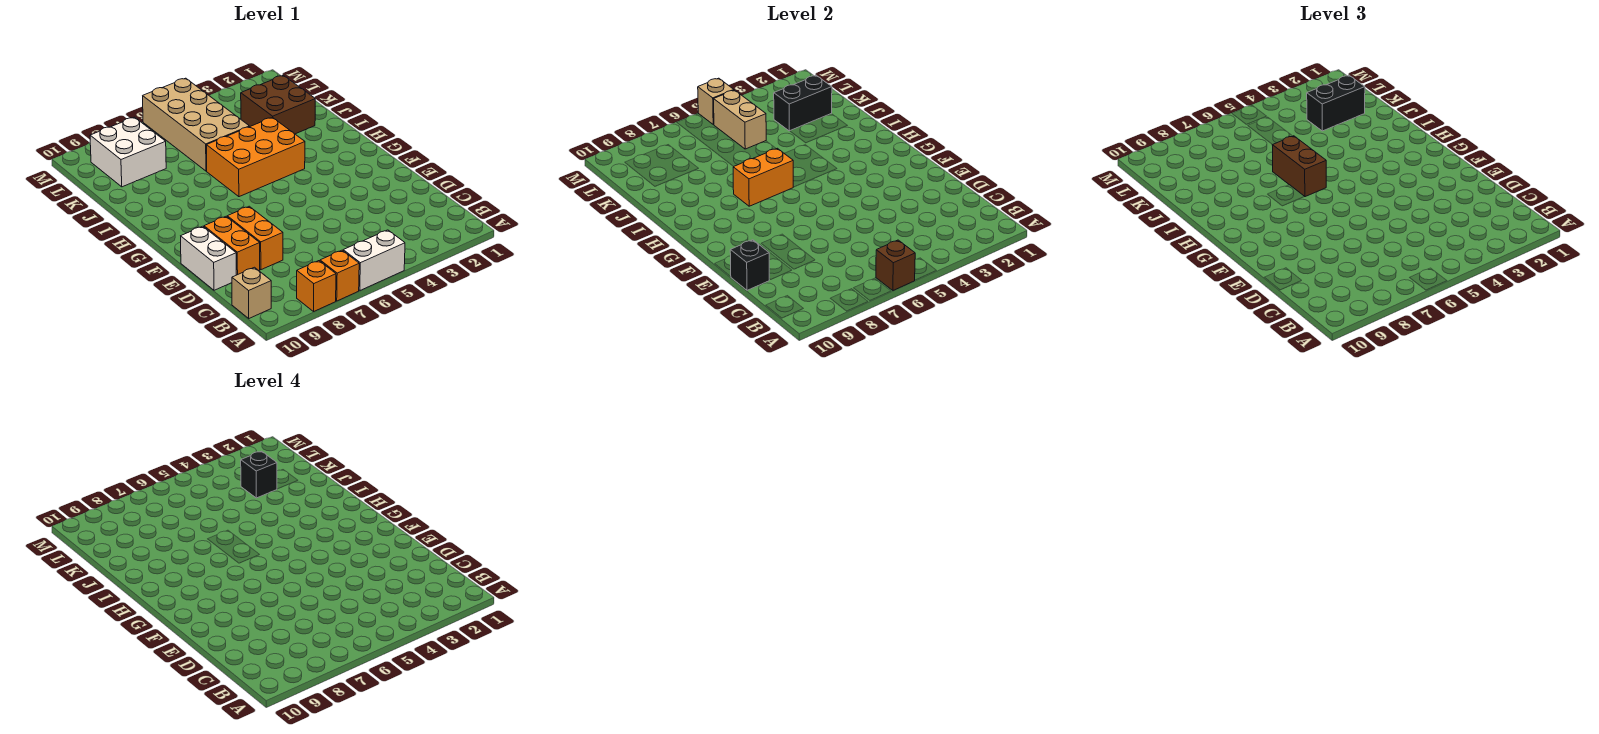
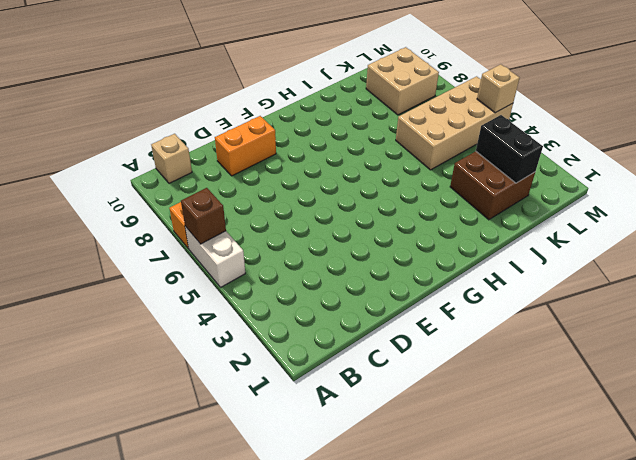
tan brick K8:L9 level 1 -> white brick K8:L9 level 1
none -> orange brick A8 level 1
none -> orange brick D8:E8 level 1
none -> white brick D10:E10 level 1

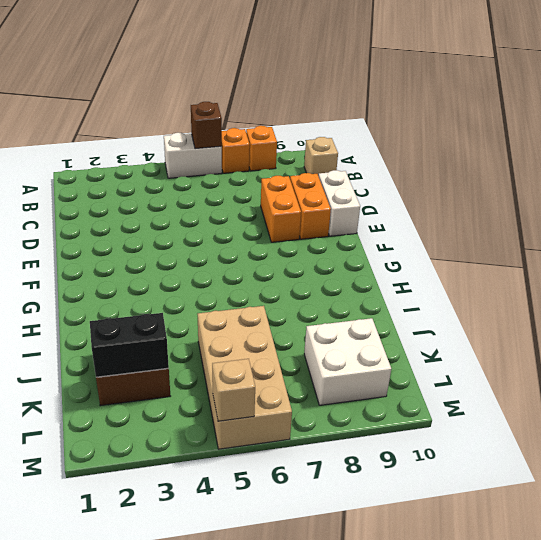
none -> orange brick H4:I6 level 1
none -> black brick D10 level 2
none -> orange brick H6:H7 level 2

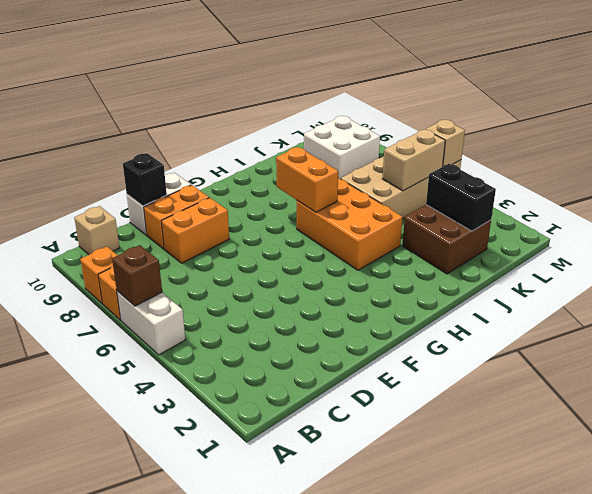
none -> brown brick H6:I6 level 3
none -> black brick K2:K3 level 3
none -> black brick K3 level 4

